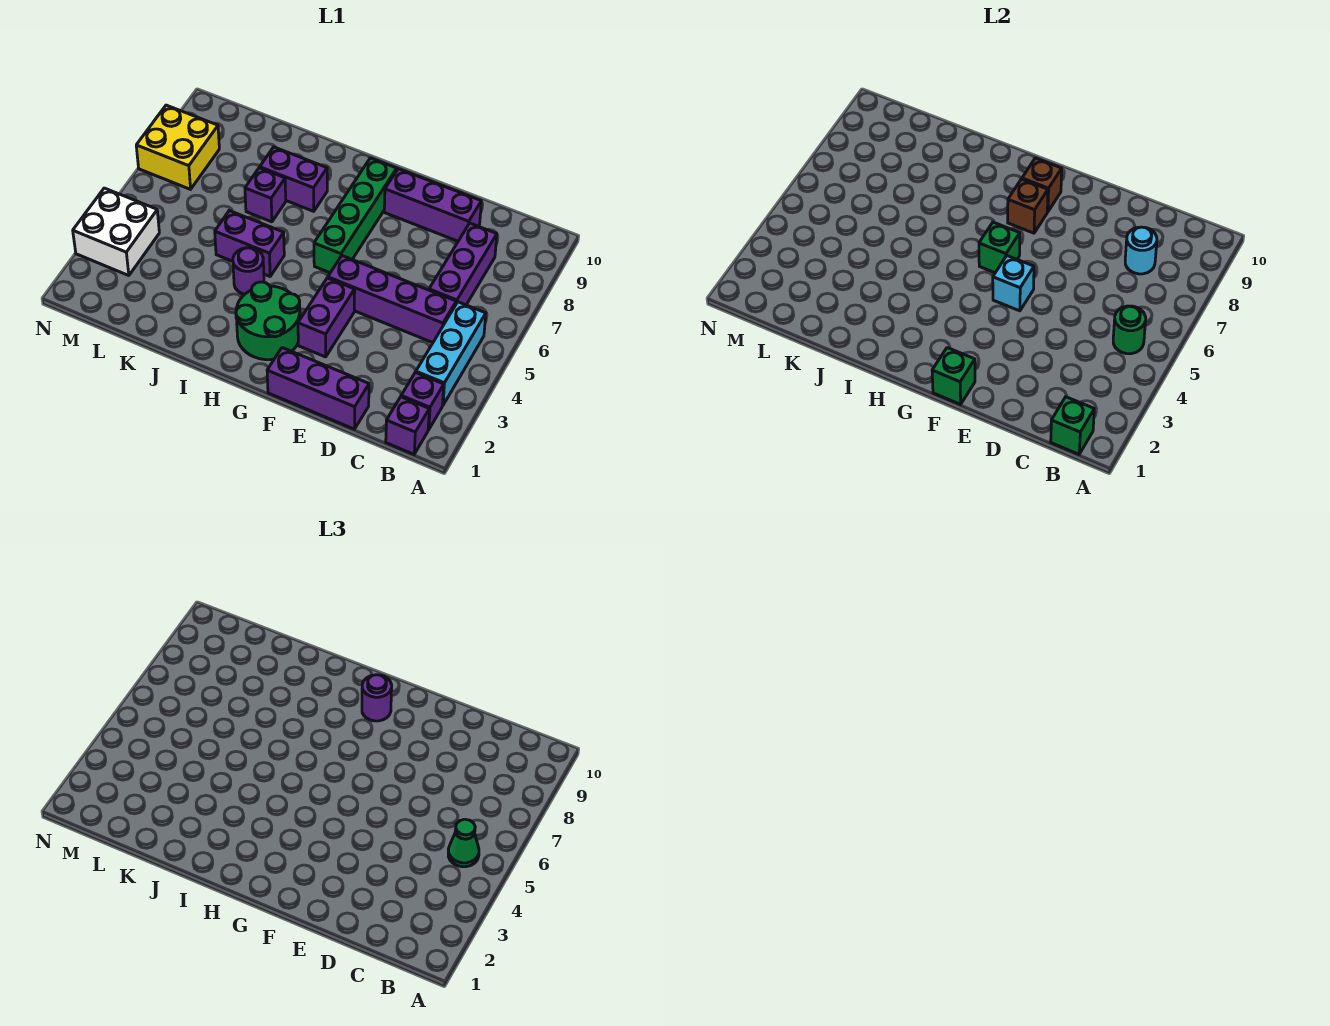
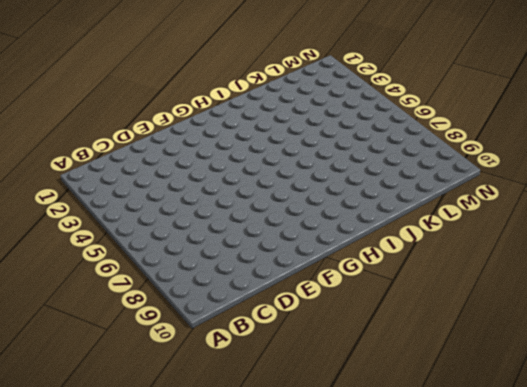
none -> purple brick B1 level 1
none -> purple brick B2 level 1
none -> cyan brick B3:B5 level 1

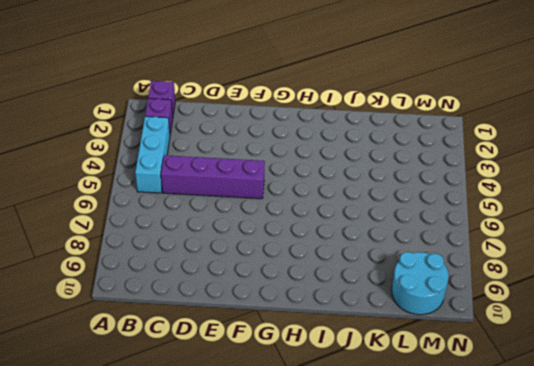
cyan round brick L9:M10 level 1 -> none
none -> purple brick C6:C8 level 1
none -> purple brick D1:F1 level 1
none -> purple brick D9:F9 level 1

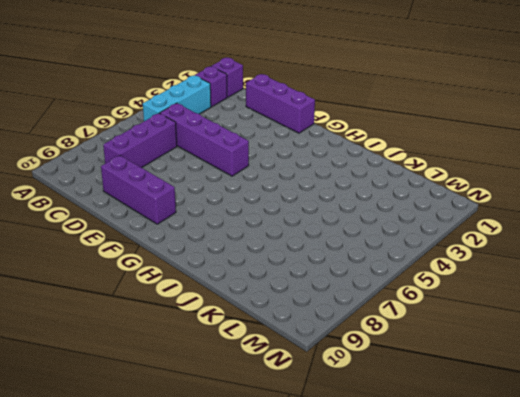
none -> purple brick F3:F4 level 1
none -> green round brick G2:H3 level 1
none -> green brick G6:G9 level 1

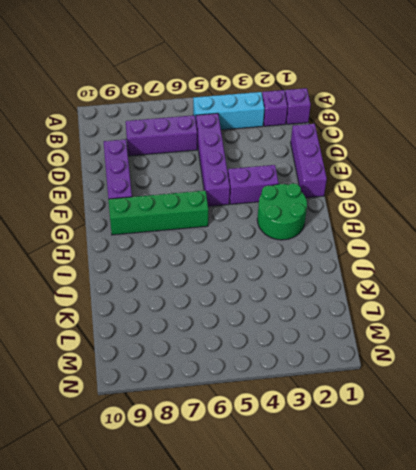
none -> purple round brick I4 level 1
none -> purple brick I5:J5 level 1
none -> purple brick I8:J8 level 1

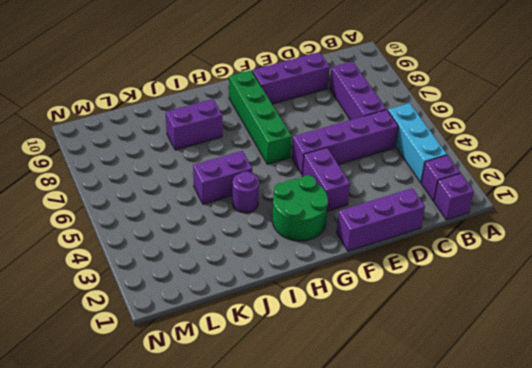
none -> purple brick J7 level 1
none -> white brick M3:N4 level 1
none -> yellow brick M7:N8 level 1

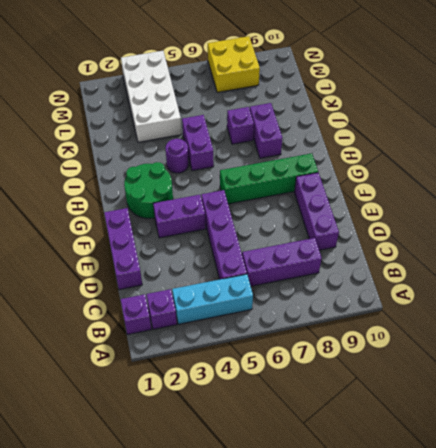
white brick K3:N4 level 1 -> white brick M3:N4 level 1
none -> green brick B1 level 2
none -> green round brick B5 level 2
none -> cyan round brick C8 level 2

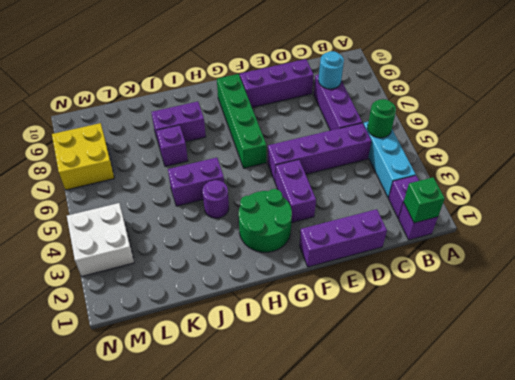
none -> green brick F1 level 2
none -> cyan brick F5 level 2
none -> green brick G6 level 2

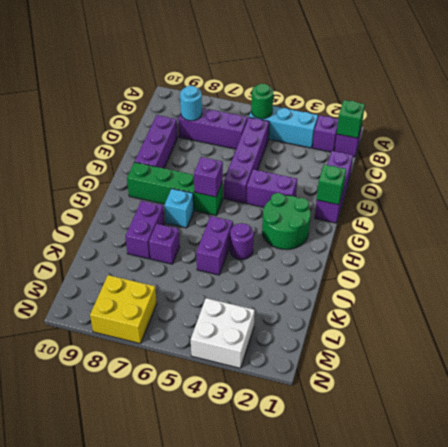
purple brick G6 level 2 -> green brick G6 level 2
cyan brick H7 level 1 -> cyan brick F5 level 2
none -> brown brick G8 level 2
none -> brown brick G9 level 2
none -> green cone B5 level 3

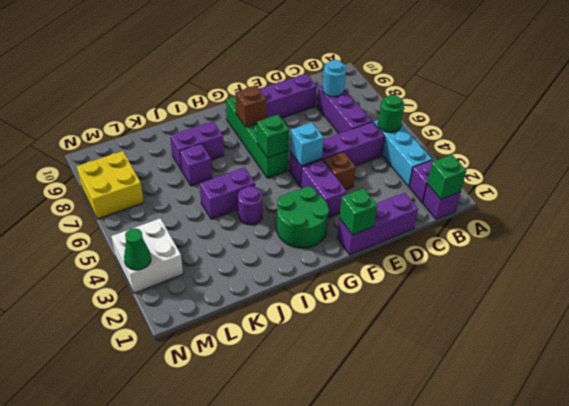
brown brick E4 level 1 -> brown brick G9 level 2
green cone N3 level 2 -> green cone B5 level 3
none -> purple round brick G9 level 3

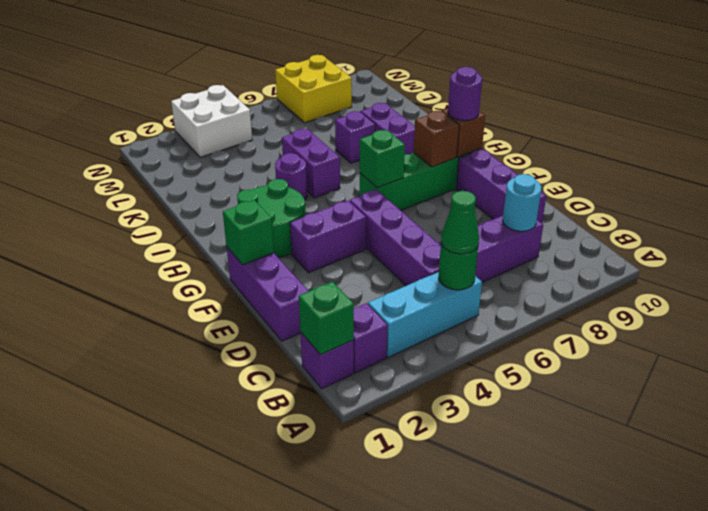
none -> cyan brick F5 level 2

